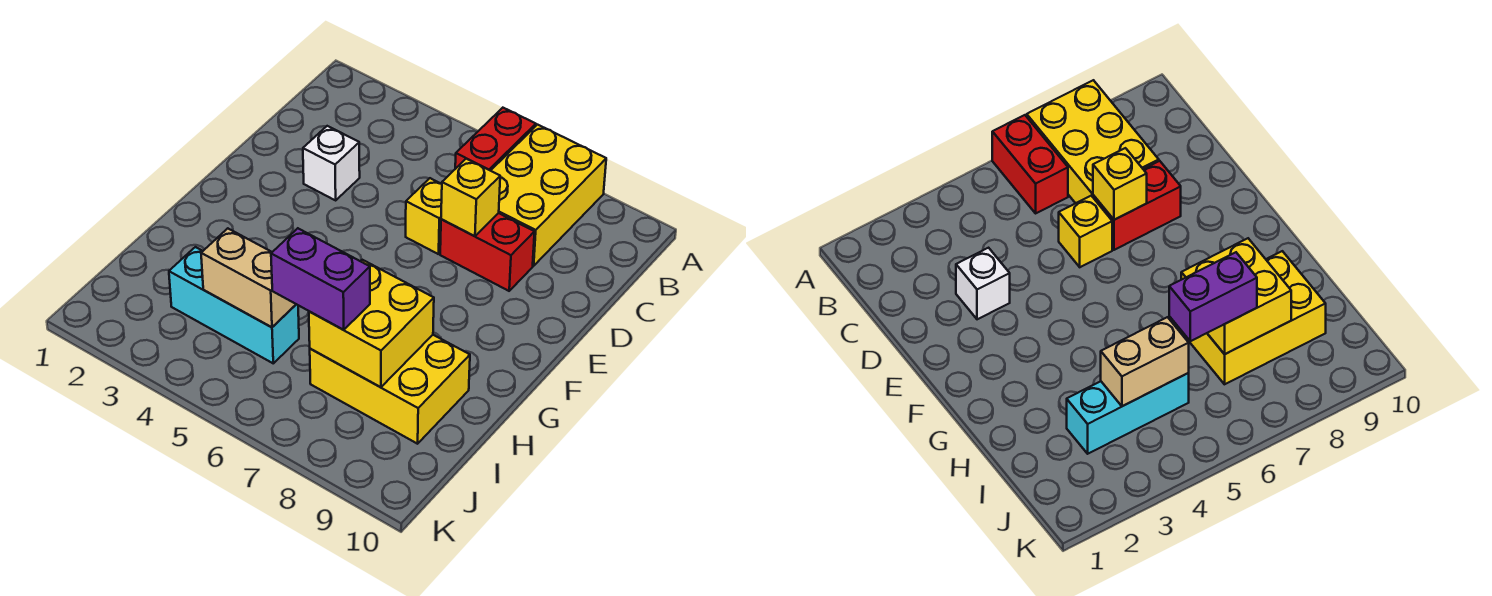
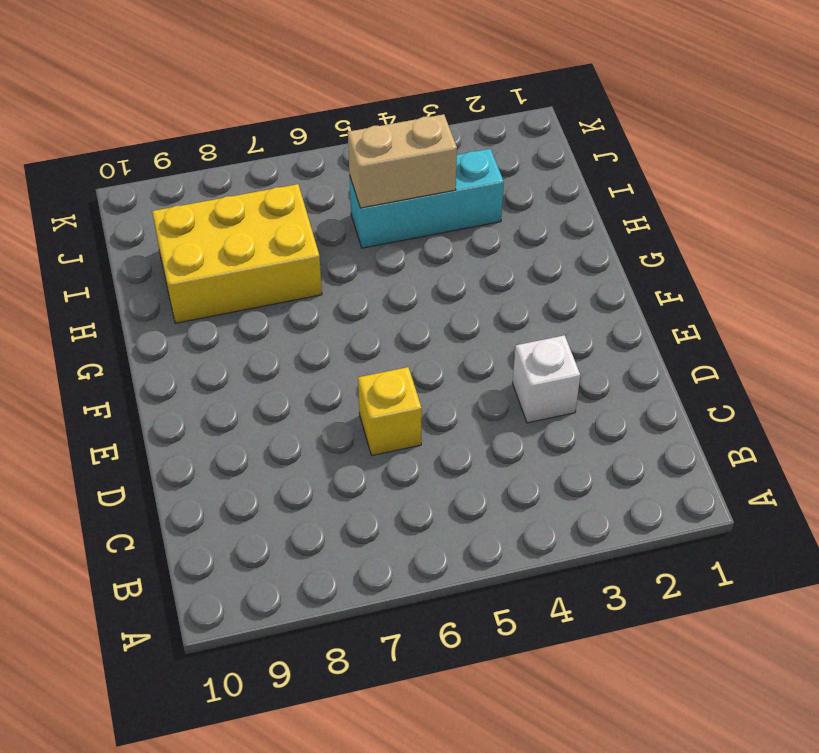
none -> red brick A6:B6 level 1
none -> yellow brick A7:C8 level 1

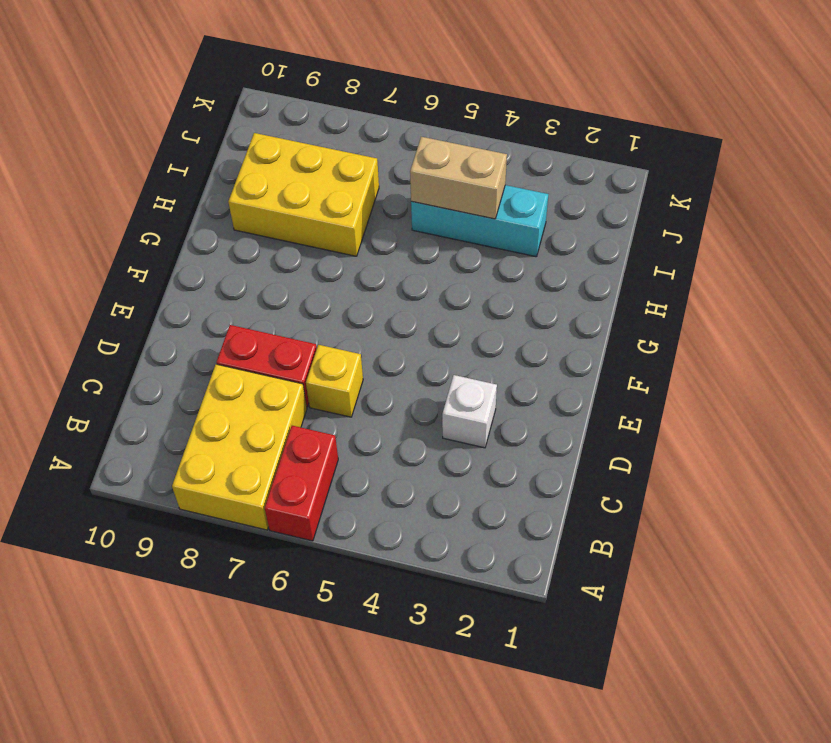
none -> yellow brick D7 level 2
none -> yellow brick H7:I8 level 2

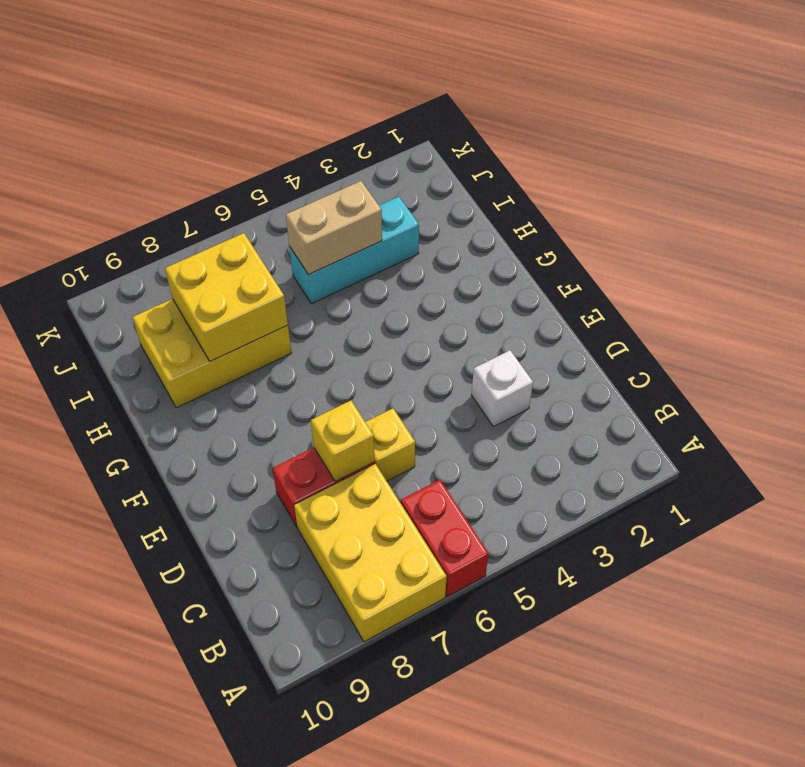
none -> purple brick I6:I7 level 3

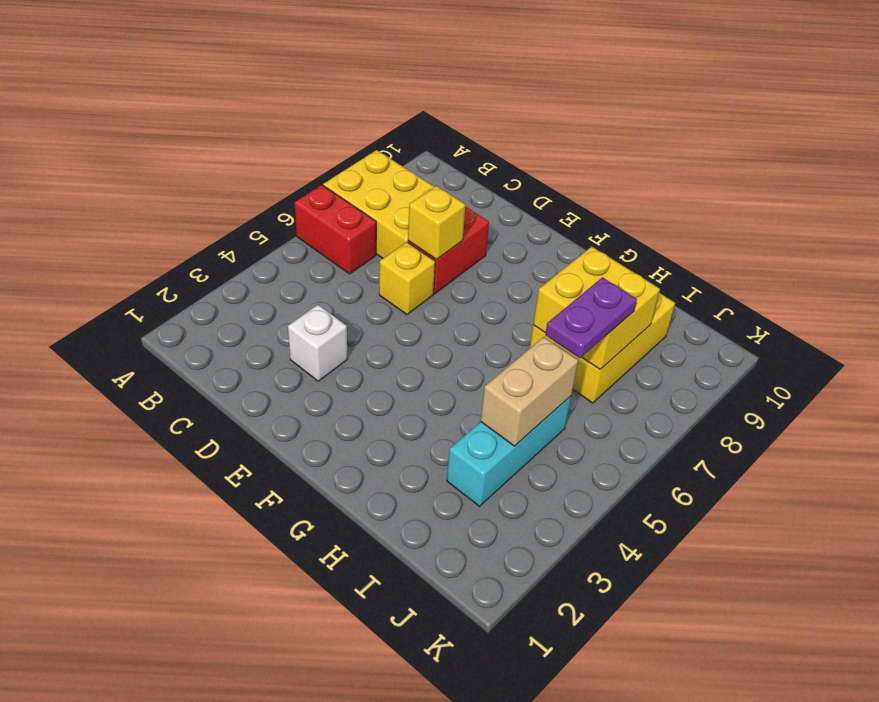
purple plate I6:I7 level 3 -> purple brick I6:I7 level 3

